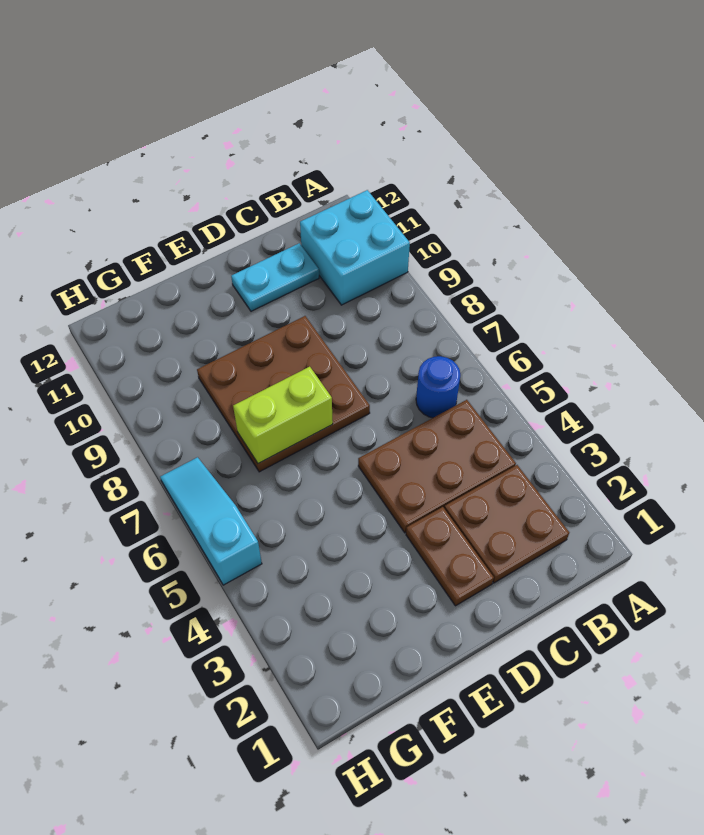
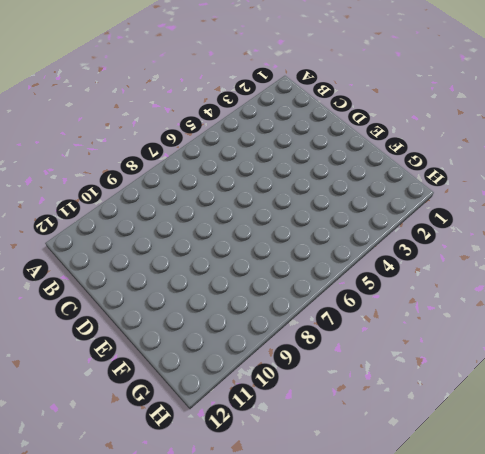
none -> cyan brick A10:B11 level 1
none -> brown plate B2:C3 level 1

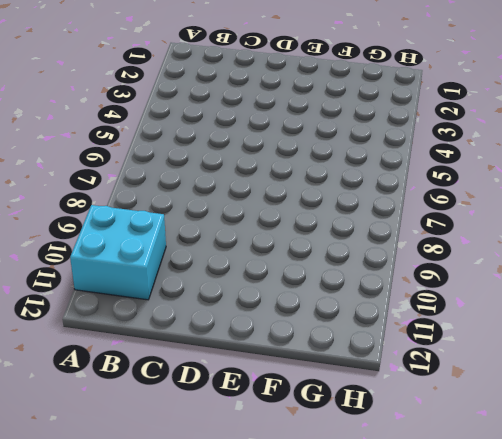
none -> brown plate B2:C3 level 1
none -> brown plate B4:D5 level 1

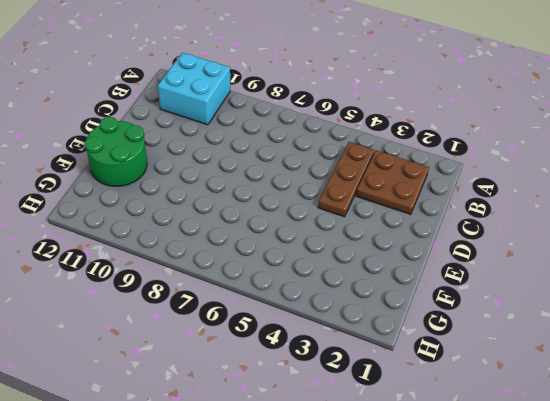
brown plate B4:D4 level 1 -> brown plate B4:D5 level 1
green round brick E11:F12 level 1 -> none
none -> blue round brick B6 level 1
none -> cyan plate C11:D11 level 1

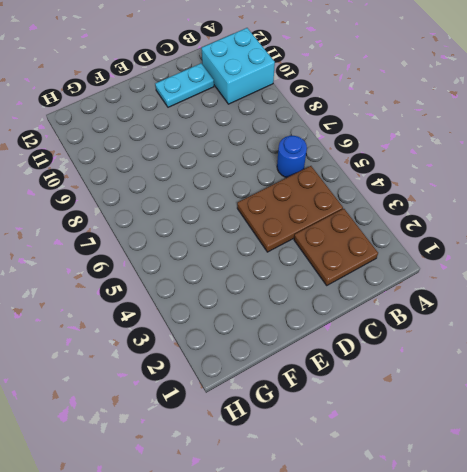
none -> brown plate D2:D3 level 1
none -> brown plate D7:F9 level 1

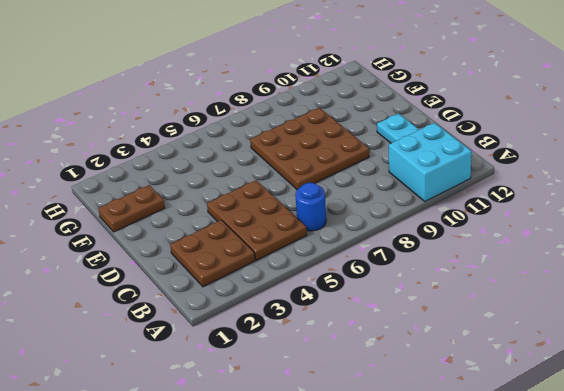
brown plate F1:F2 level 1 -> brown plate D2:D3 level 1
none -> cyan slope H5:H7 level 1 top 5
none -> lime brick E7:F7 level 2

